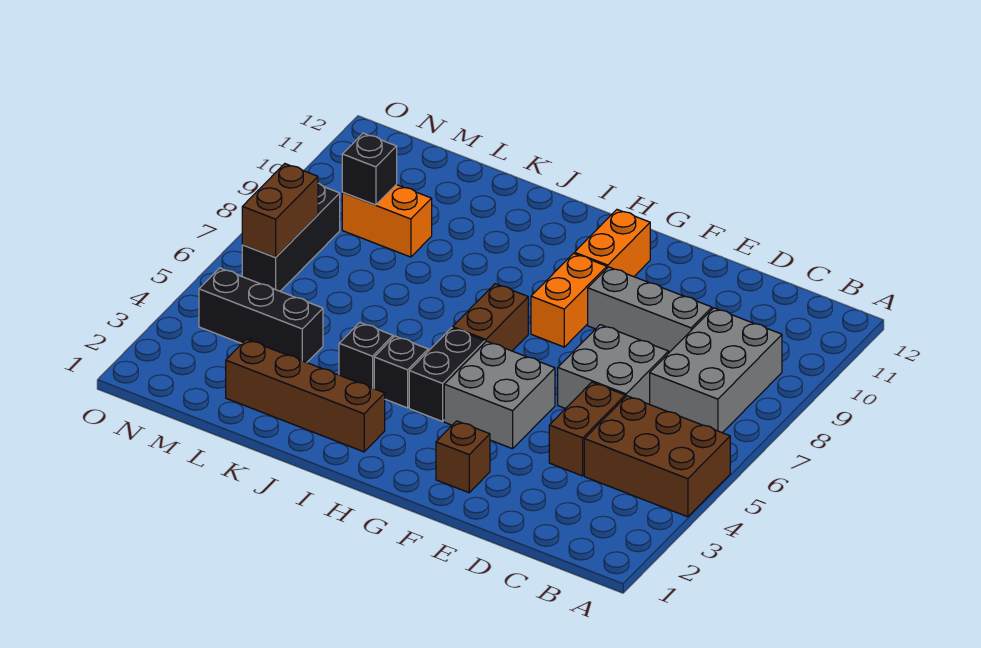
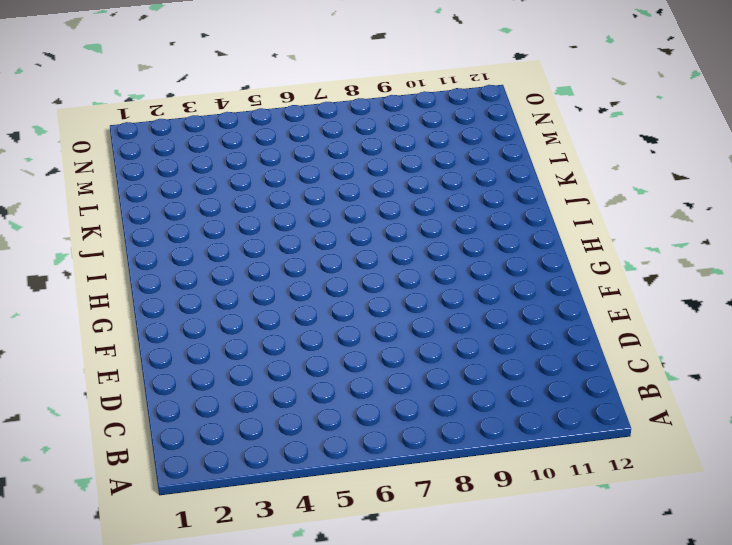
none -> brown brick A4:C5 level 1
none -> grey brick B7:C9 level 1
none -> brown brick D4:D5 level 1

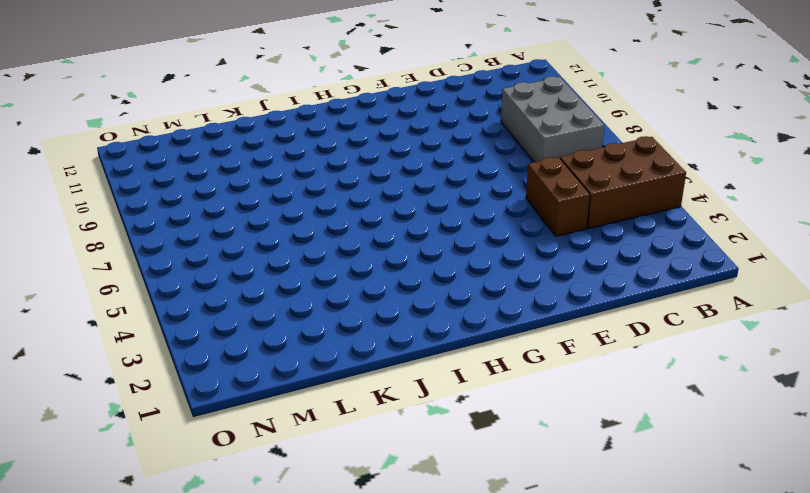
none -> grey brick D6:E7 level 1
none -> grey brick D9:F9 level 1
none -> brown brick F2 level 1

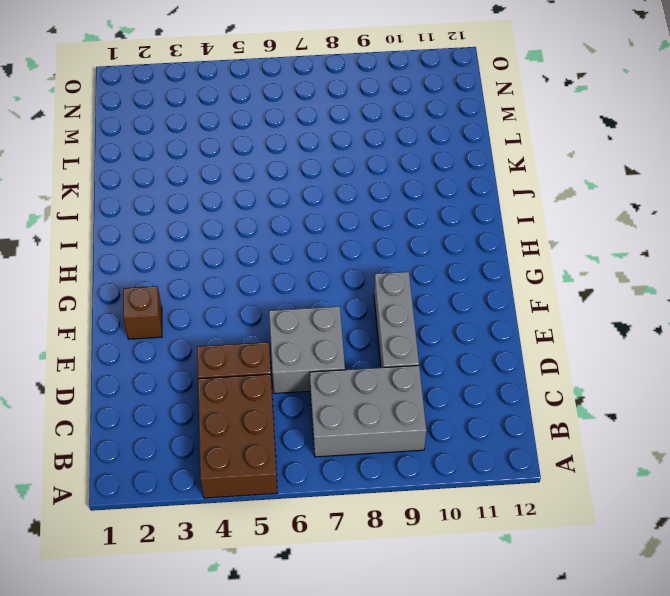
none -> grey brick F4:G5 level 1
none -> orange brick G8:G9 level 1
none -> orange brick G10:G11 level 1

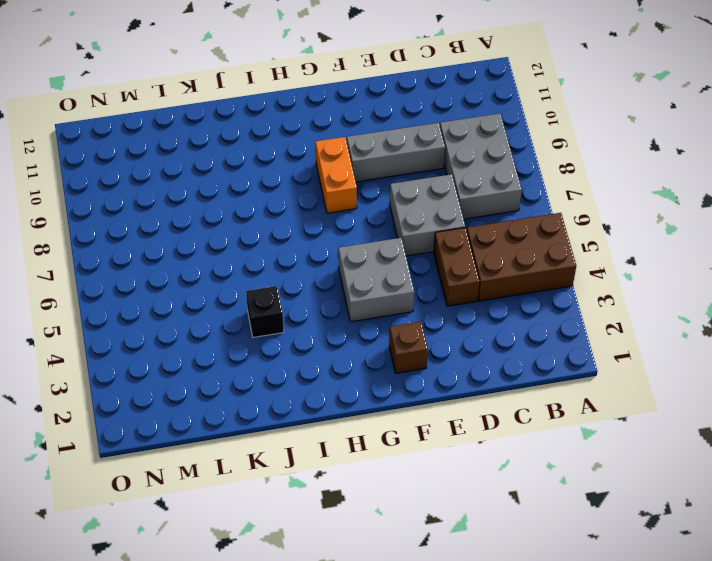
none -> orange brick G10:G11 level 1
none -> black brick H4:H5 level 1
none -> brown brick H6:H7 level 1

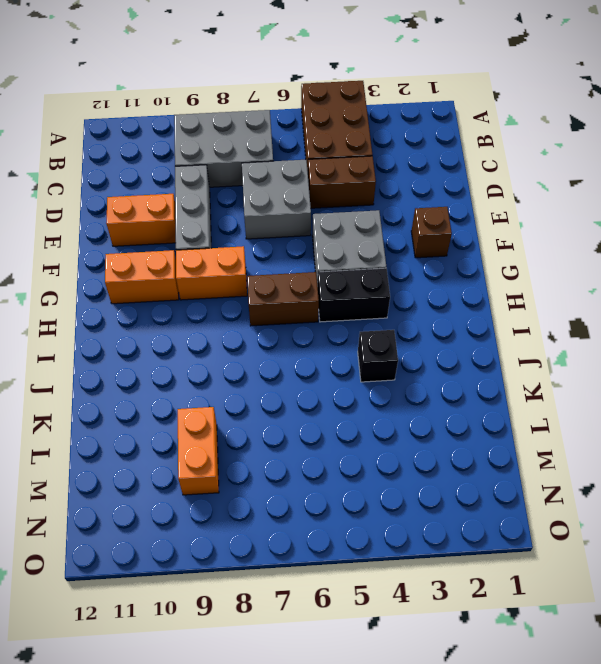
orange brick E10:E11 level 1 -> none
none -> brown brick I2:L2 level 1
none -> black brick I4 level 1
none -> black brick L4:N4 level 1

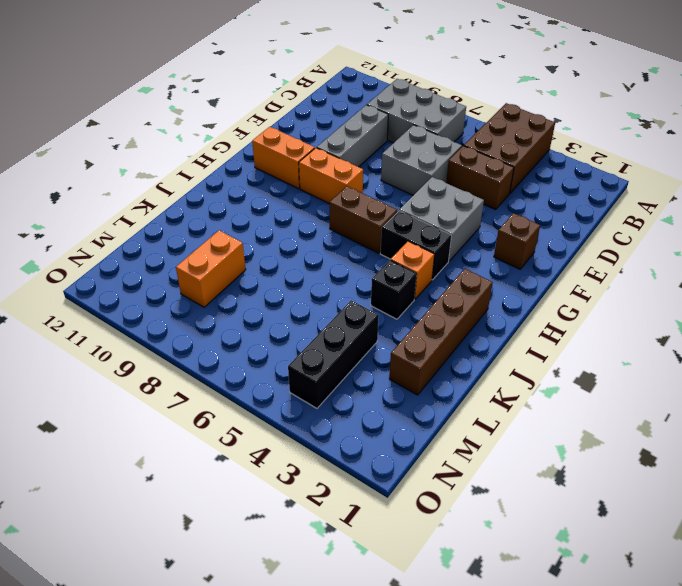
orange brick I4 level 1 -> black brick I4 level 1
none -> black brick N6:N8 level 1
none -> black brick M9 level 2
none -> brown brick N6:N7 level 2

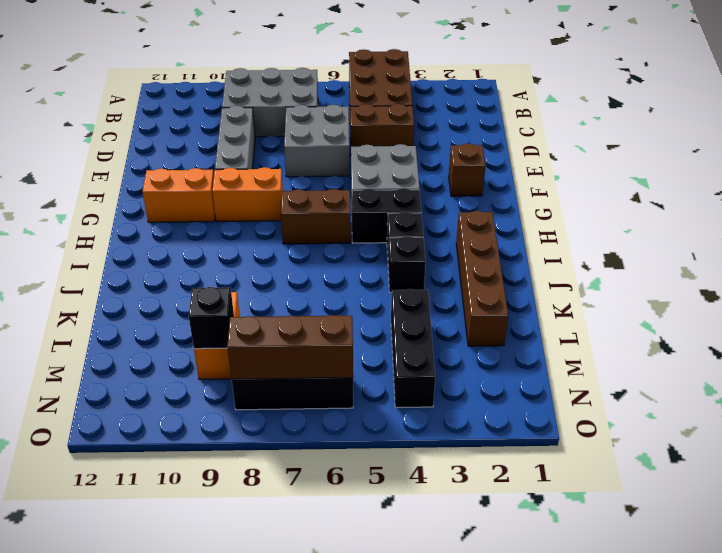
brown brick N6:N8 level 2 -> brown brick N6:N7 level 2

